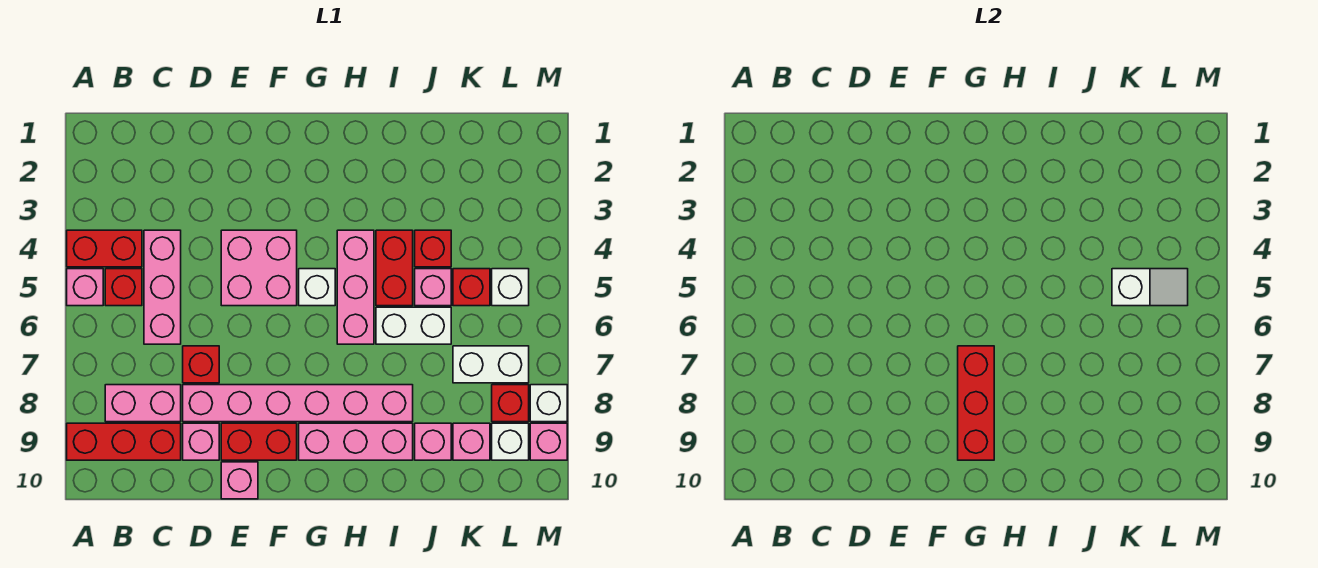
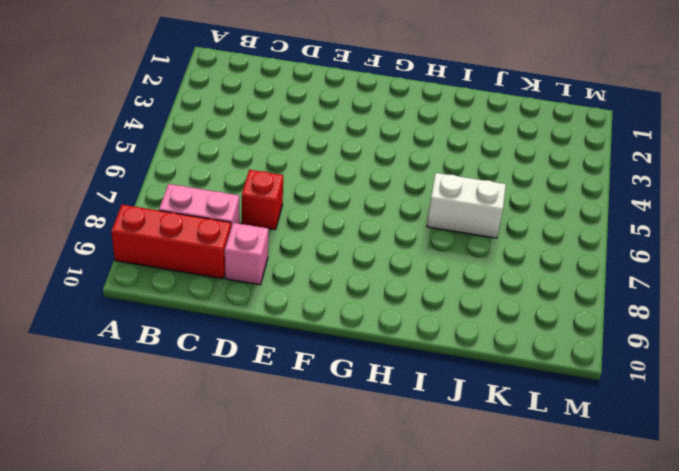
none -> red brick A4:B4 level 1
none -> pink brick A5 level 1
none -> red brick B5 level 1
none -> pink brick C4:C6 level 1

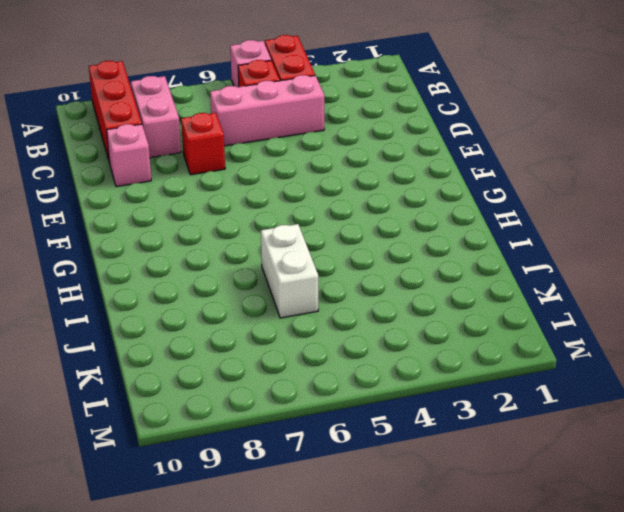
none -> pink brick D8:I8 level 1
none -> pink brick E4:F5 level 1
none -> red brick E9:F9 level 1
none -> pink brick E10 level 1

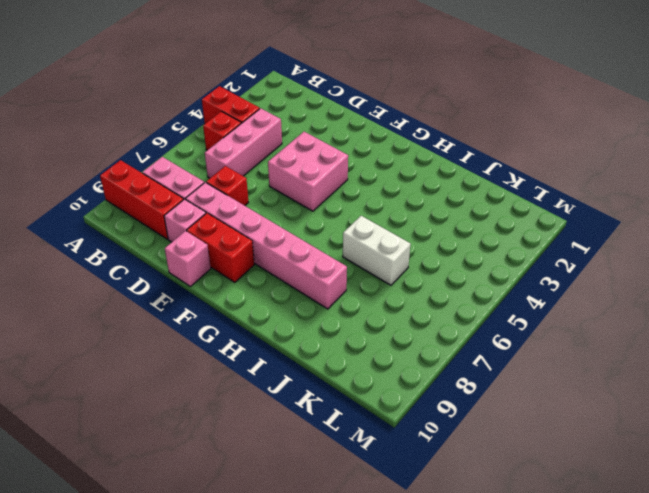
none -> pink brick A5 level 1
none -> white brick G5 level 1
none -> pink brick G9:I9 level 1
none -> pink brick H4:H6 level 1

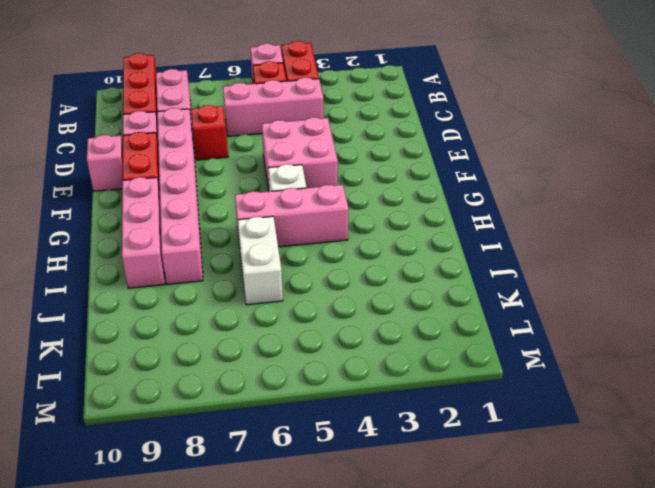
none -> red brick I4:I5 level 1
none -> red brick J4 level 1
none -> pink brick J5 level 1
none -> pink brick J9 level 1

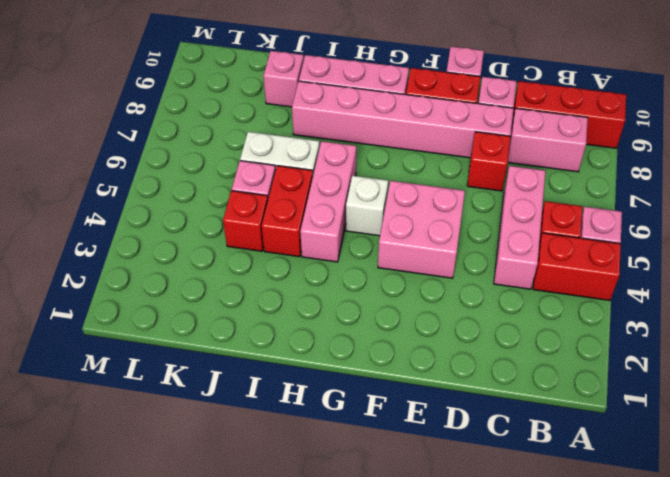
none -> red brick K5 level 1
none -> white brick K7:L7 level 1
none -> pink brick K9 level 1
none -> white brick L5 level 1

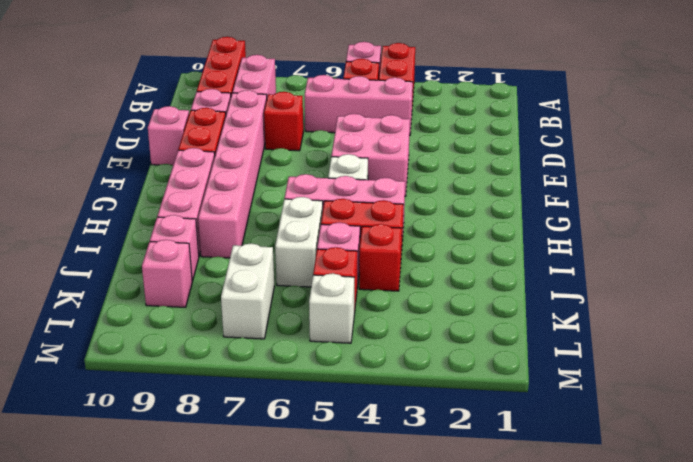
none -> red brick L8 level 1
none -> white brick L9 level 1
none -> white brick M8 level 1
none -> pink brick M9 level 1

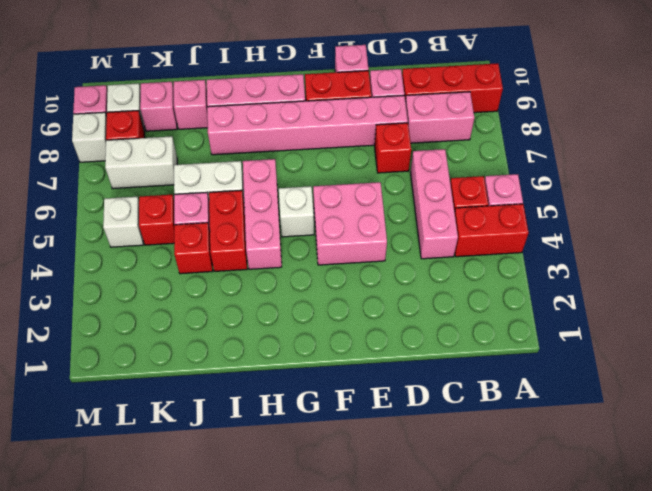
none -> red brick G7:G9 level 2
none -> white slope K5:L5 level 2 top K

